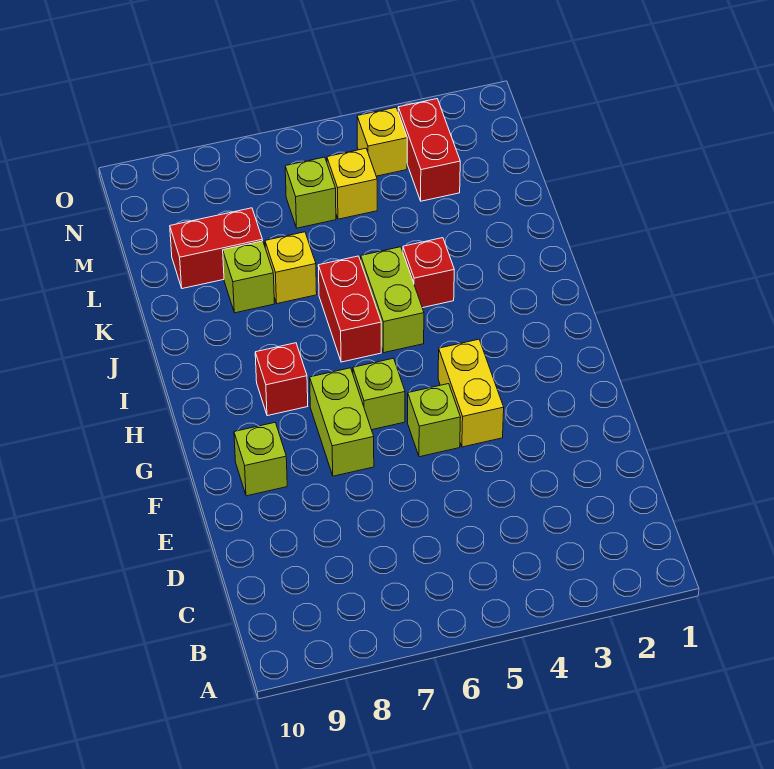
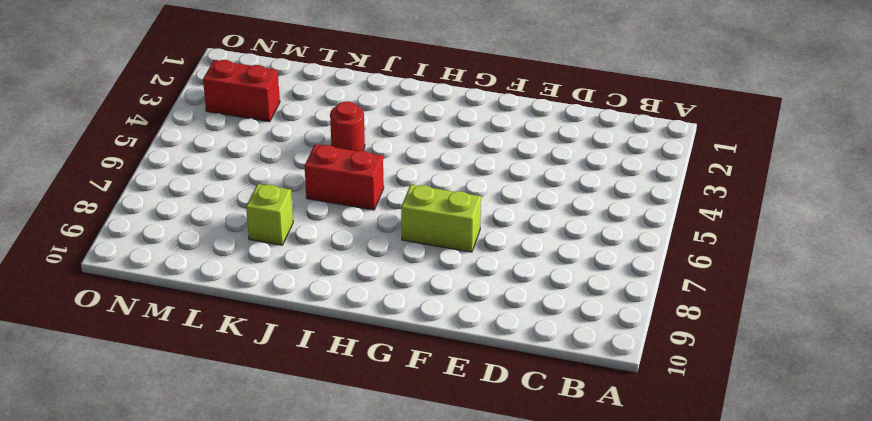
red round brick J4 level 1 -> red brick J4 level 1
none -> yellow brick F4:G4 level 1
none -> lime brick F5 level 1
none -> lime brick F9 level 1

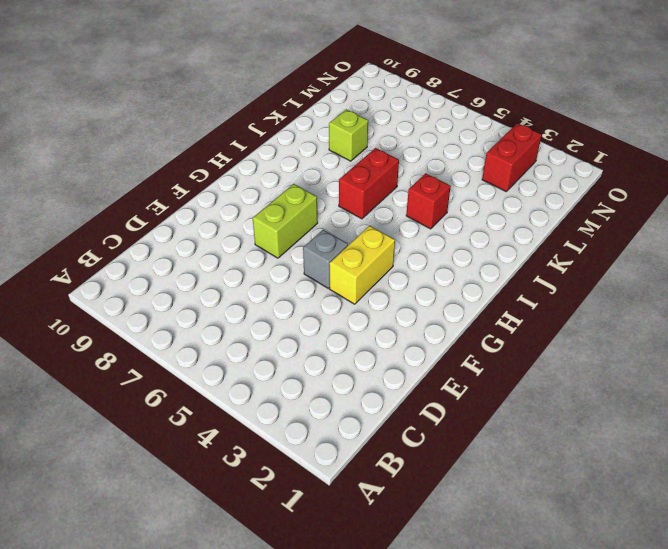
grey brick F5 level 1 -> lime brick F5 level 1
none -> lime brick F9 level 1
none -> lime brick G6 level 1
none -> red brick H8 level 1

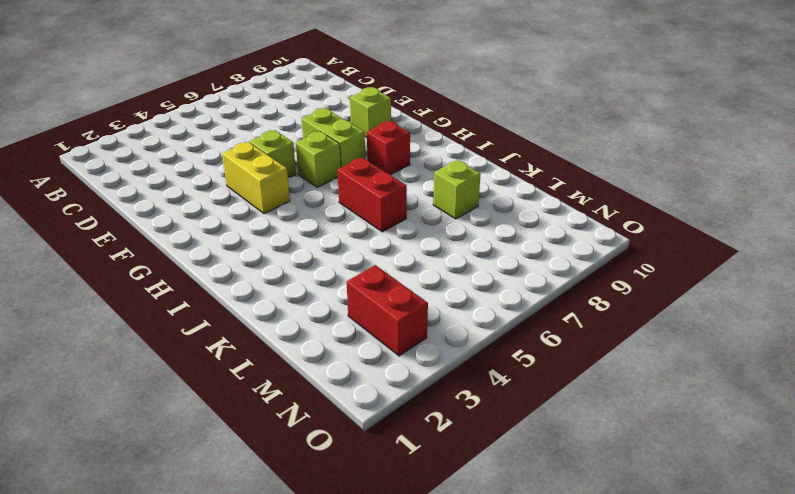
none -> lime brick I5:J5 level 1
none -> red brick J4 level 1
none -> yellow brick K7 level 1

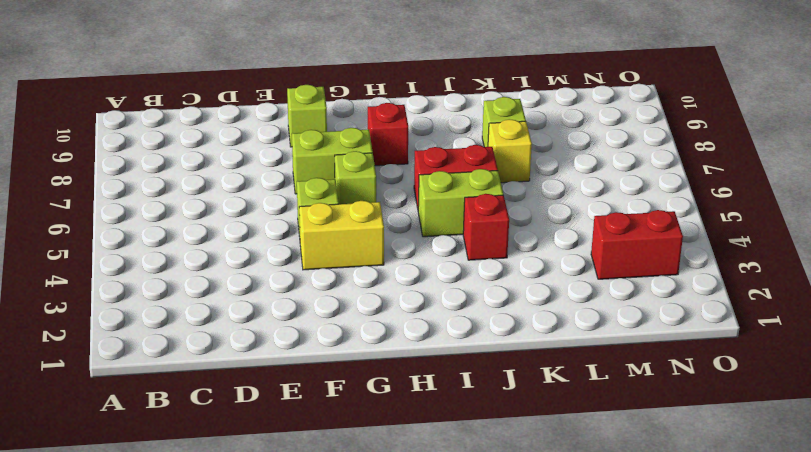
none -> red brick L8:L9 level 1
none -> yellow brick M5 level 1
none -> lime brick M6 level 1

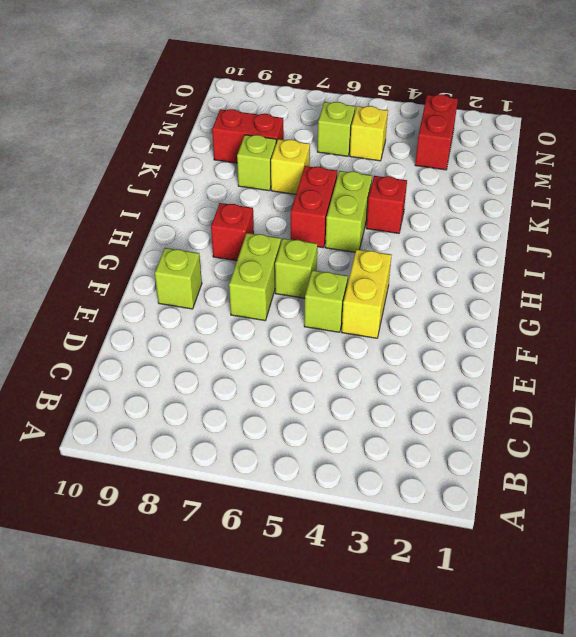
none -> yellow brick N4 level 1

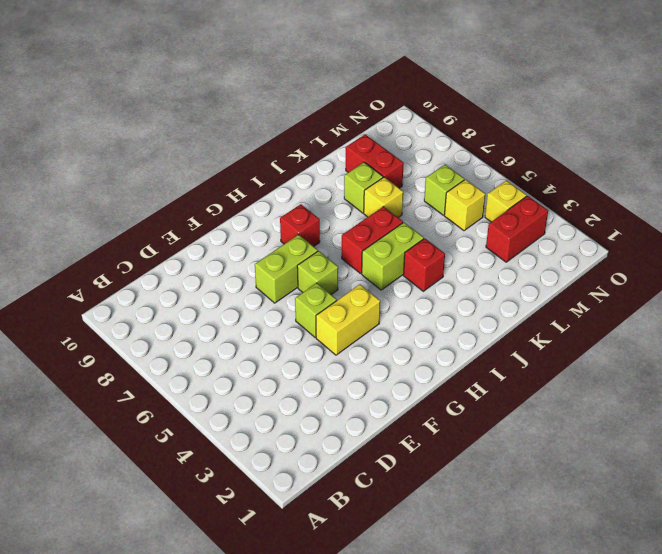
none -> lime brick F9 level 1

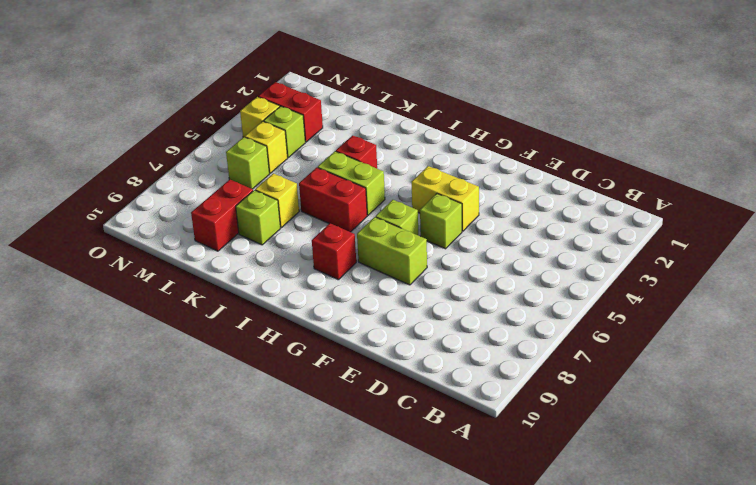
lime brick M4 level 1 -> lime brick F9 level 1

